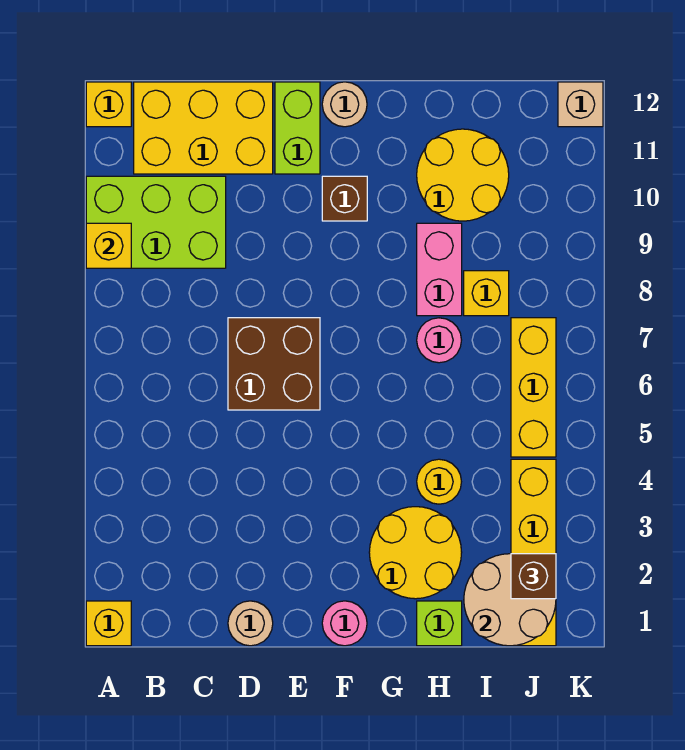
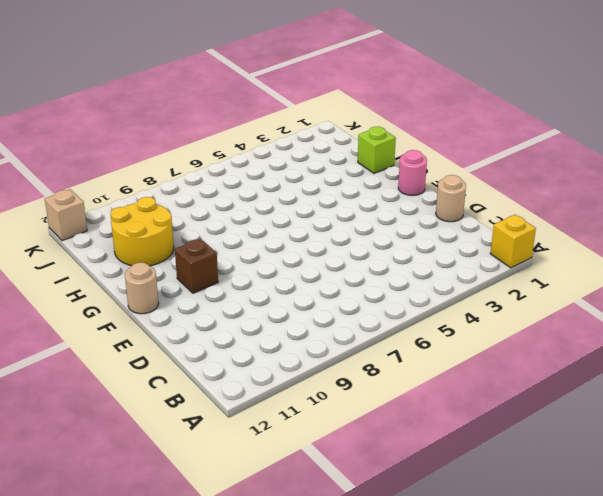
none -> lime brick A9:C10 level 1
none -> yellow brick A12 level 1
none -> yellow brick B11:D12 level 1

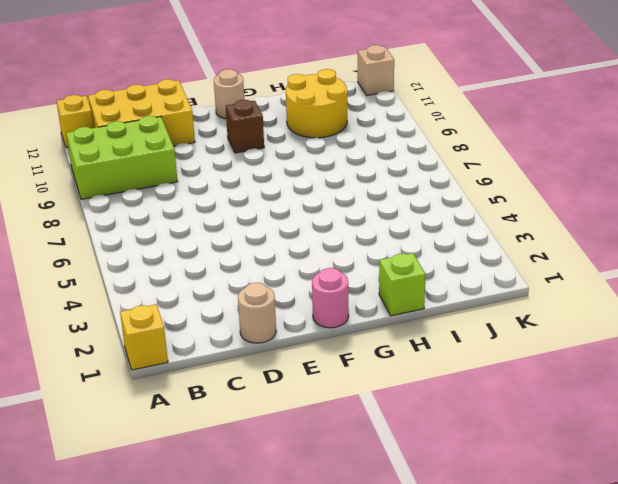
none -> brown brick D6:E7 level 1
none -> lime brick E11:E12 level 1
none -> yellow round brick G2:H3 level 1

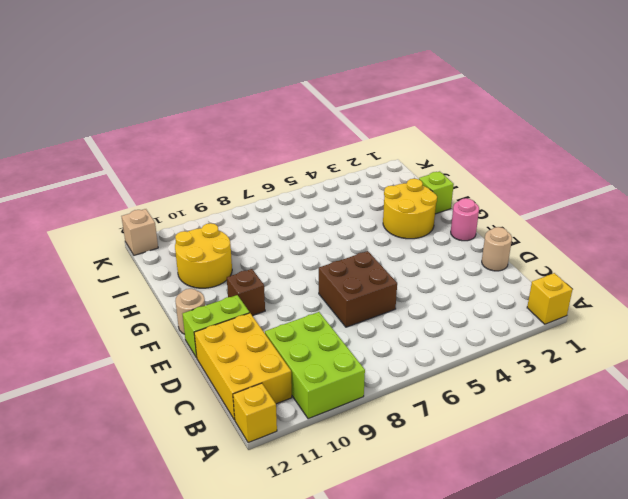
none -> yellow round brick H4 level 1
none -> pink round brick H7 level 1
none -> pink brick H8:H9 level 1

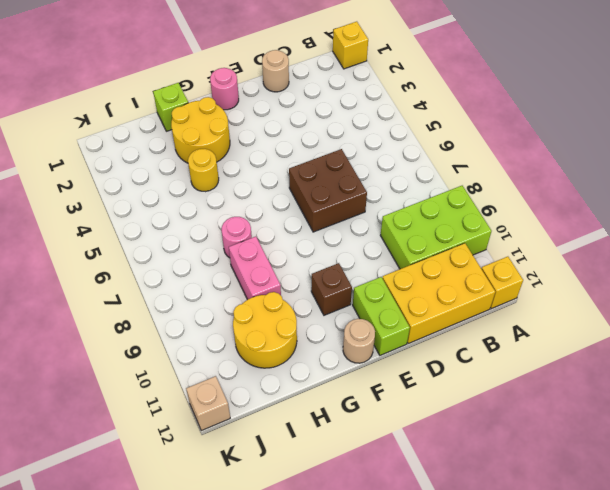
none -> yellow brick I8 level 1
none -> yellow brick J1:J4 level 1
none -> yellow brick J5:J7 level 1

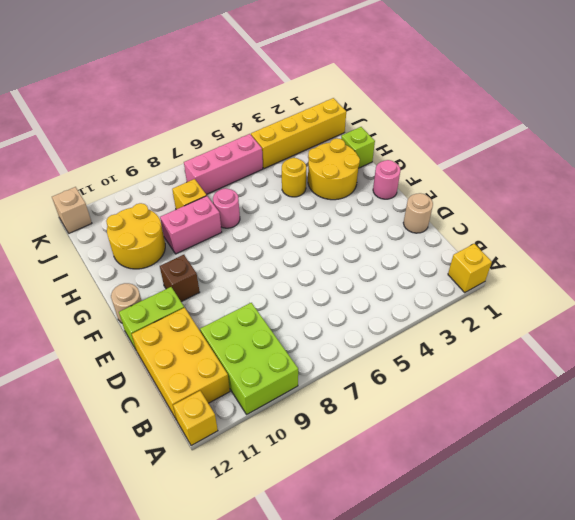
pink brick J5:J7 level 1 -> yellow brick J5:J7 level 1
none -> brown brick D6:E7 level 1
none -> yellow brick A9 level 2
none -> tan round brick I1:J2 level 2

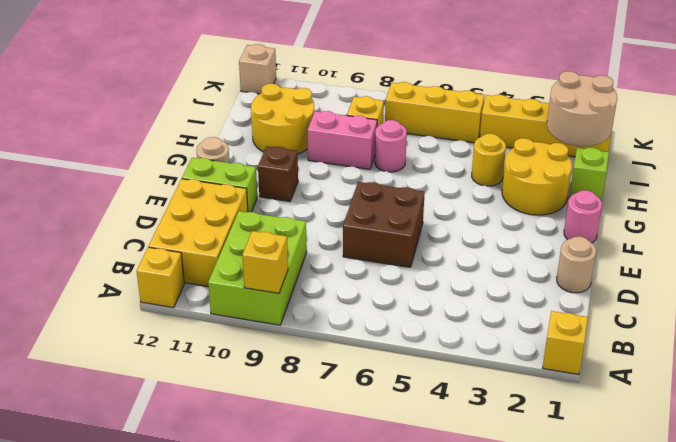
none -> brown brick J2 level 3

